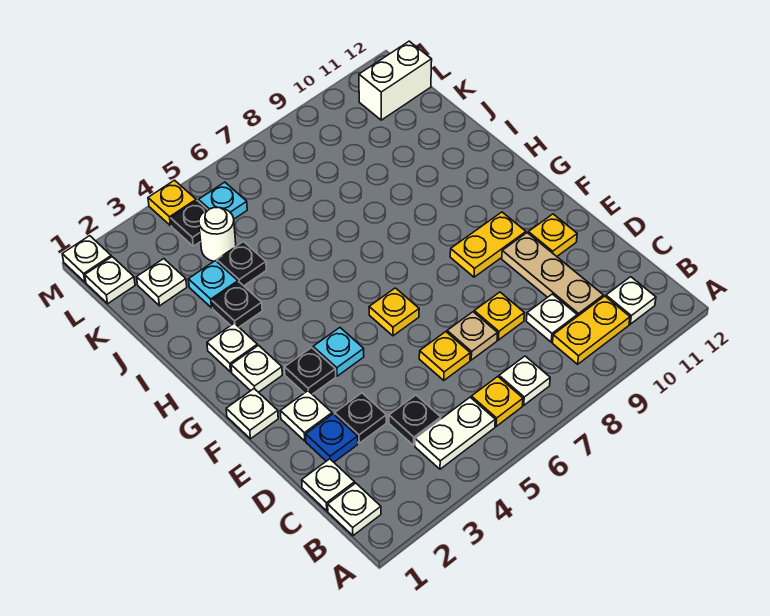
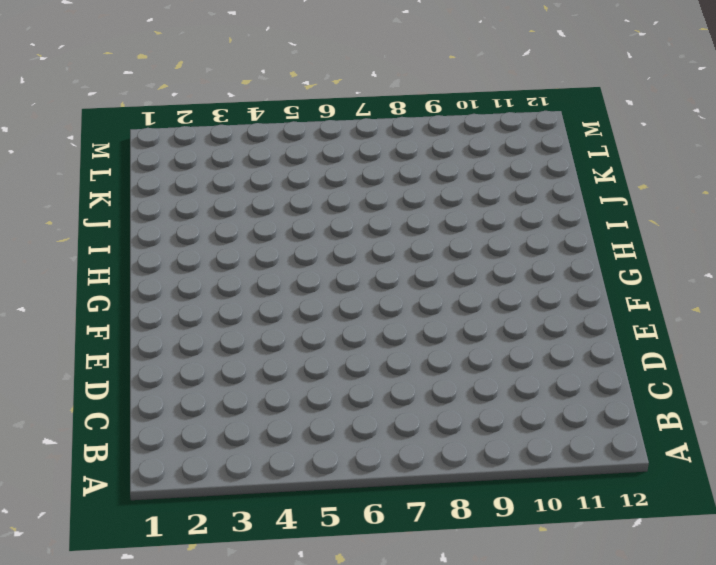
none -> white plate B1 level 1
none -> white plate B4:B5 level 1
none -> yellow plate B6 level 1
none -> white plate B7 level 1

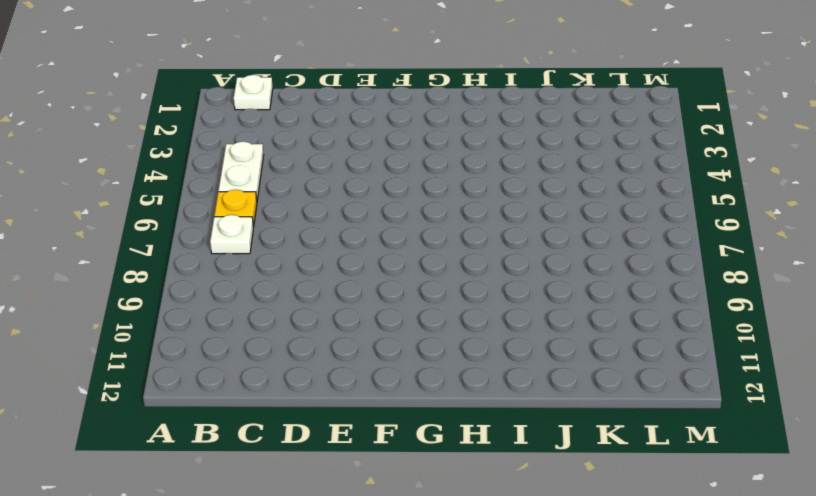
none -> yellow plate B9:B10 level 1
none -> white plate B11 level 1
none -> white plate C1 level 1
none -> black plate C4 level 1

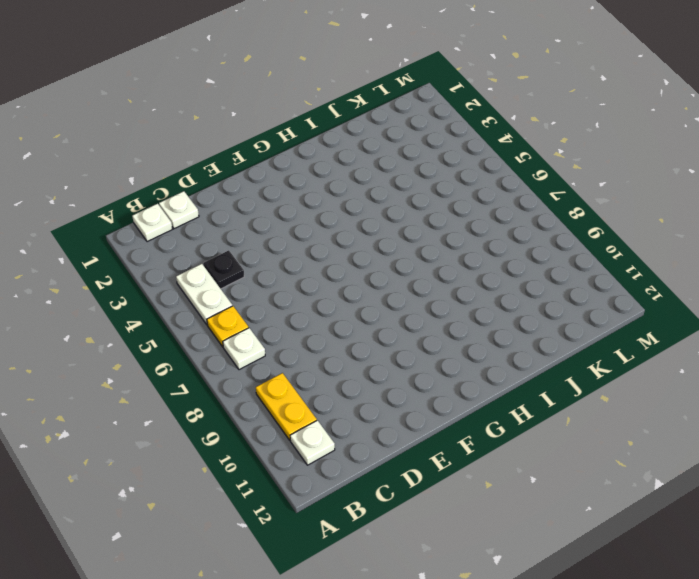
none -> white plate C9 level 1
none -> tan plate C10:E10 level 1
none -> blue plate D2 level 1
none -> black plate D3 level 1

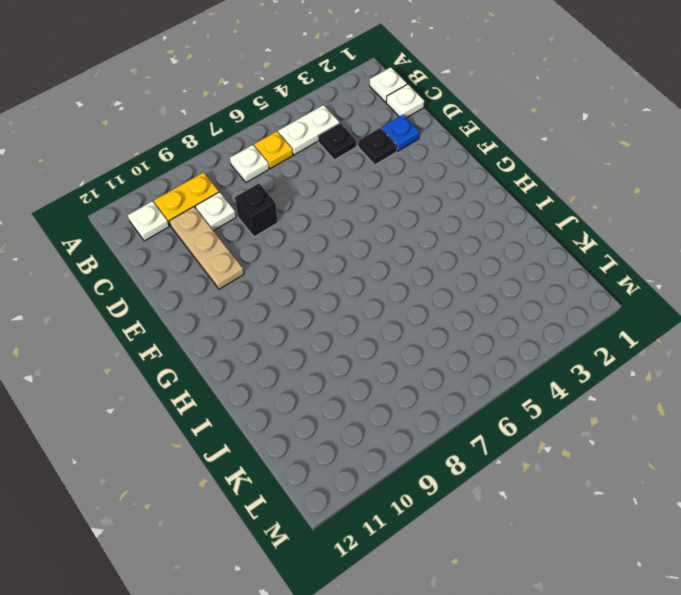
black brick D8 level 1 -> yellow plate D8 level 1
none -> yellow plate D6 level 1
none -> tan plate D7 level 1
none -> white plate E2 level 1
none -> yellow plate E11 level 1

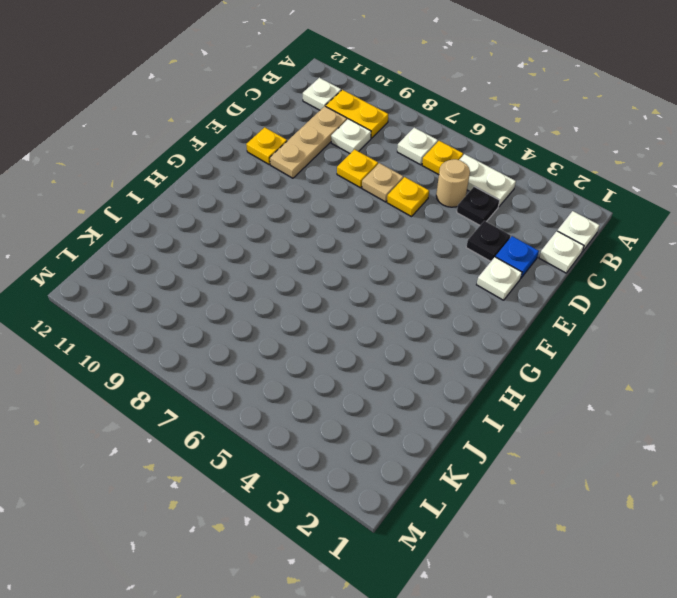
tan round brick C5 level 1 -> none
none -> white plate F1 level 1
none -> black plate F3 level 1
none -> cyan plate F4 level 1
none -> yellow plate F6 level 1

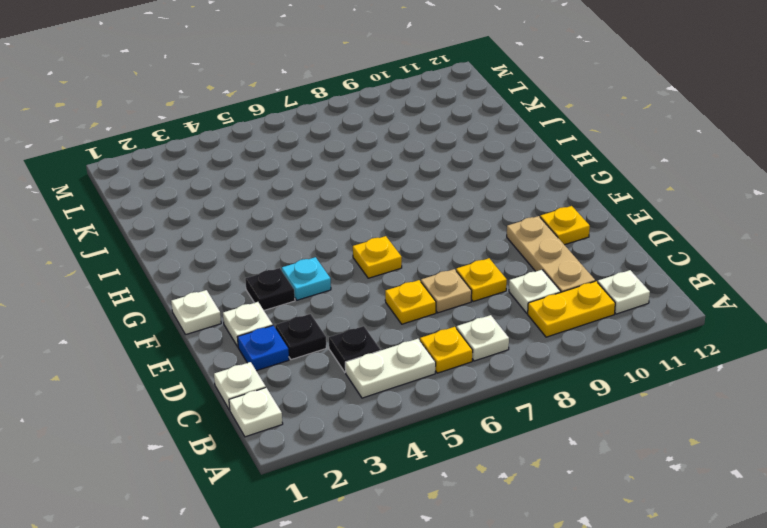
none -> yellow plate F9:F10 level 1
none -> white plate G2 level 1
none -> white plate H2 level 1
none -> black plate I3 level 1

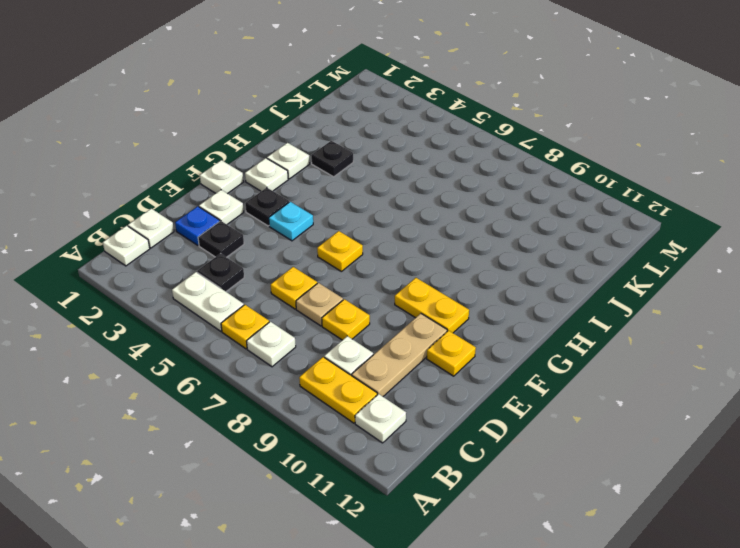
none -> cyan plate J3 level 1
none -> black plate J4 level 1
none -> white plate K2 level 1
none -> white round brick K4 level 1

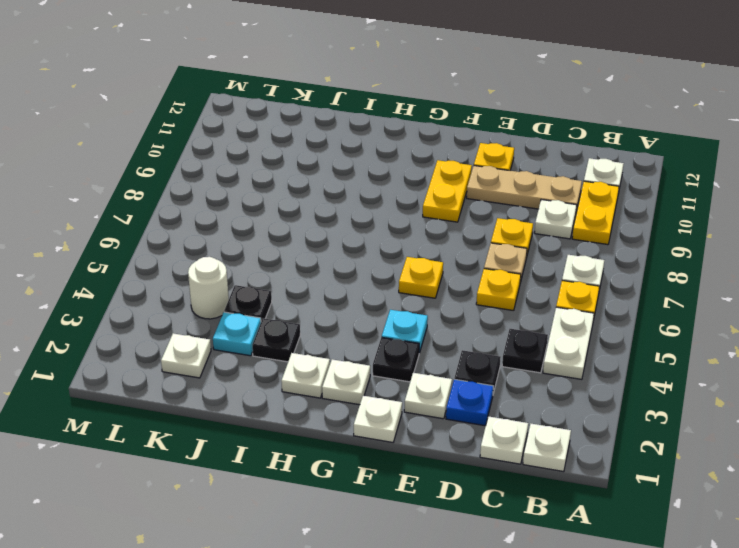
none -> white plate L1 level 1
none -> black plate L4 level 1
none -> cyan plate L5 level 1
none -> white brick L11:L12 level 1

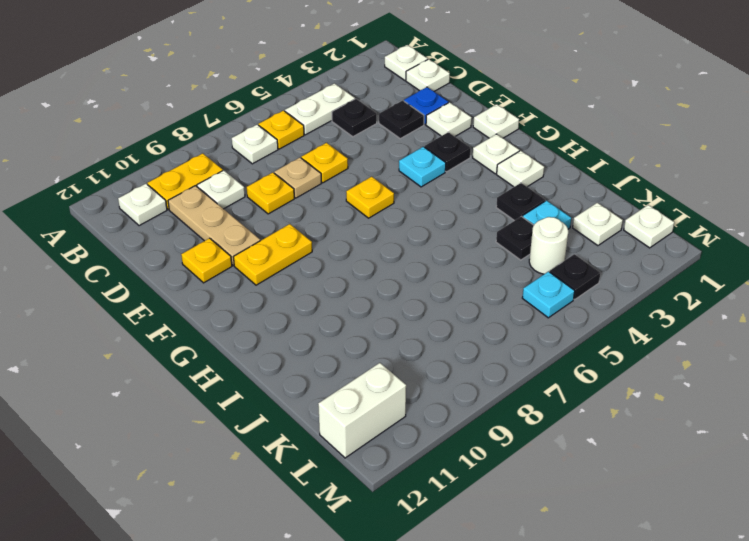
none -> white plate M1 level 1
none -> yellow plate M4 level 1

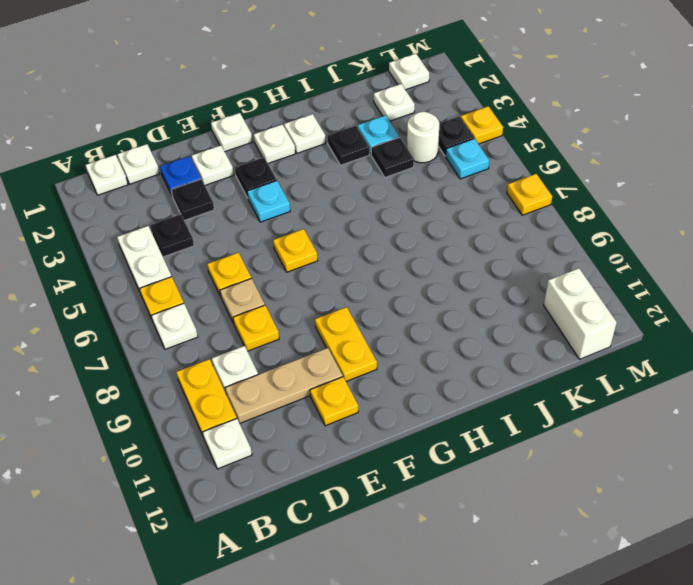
yellow plate M7 level 1 -> none
none -> white plate M1 level 1

